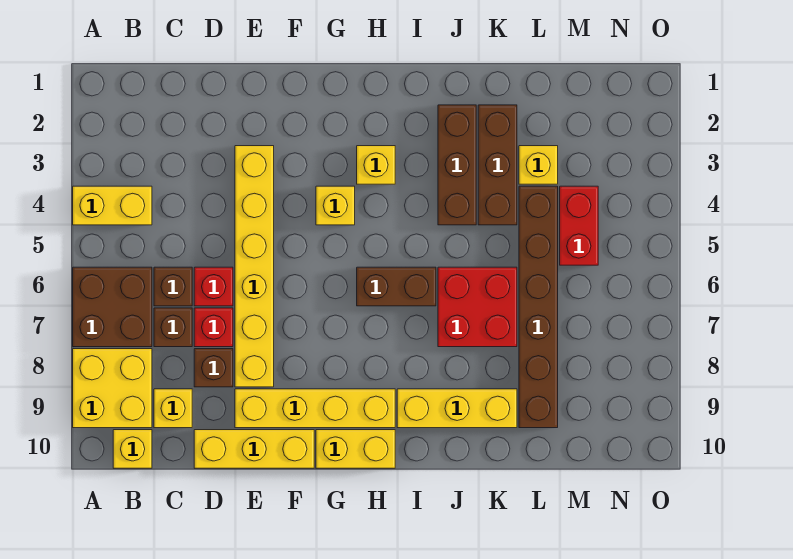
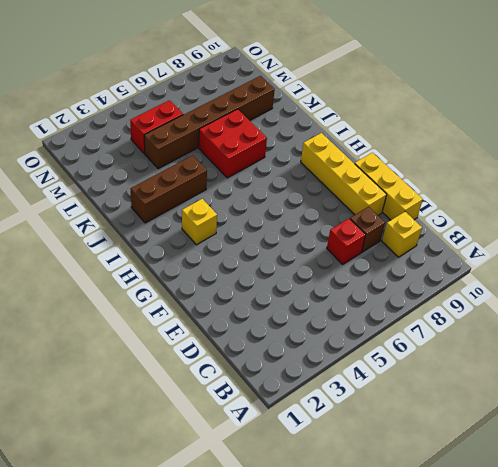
none -> yellow brick A4:B4 level 1
none -> brown brick A6:B7 level 1
none -> yellow brick A8:B9 level 1

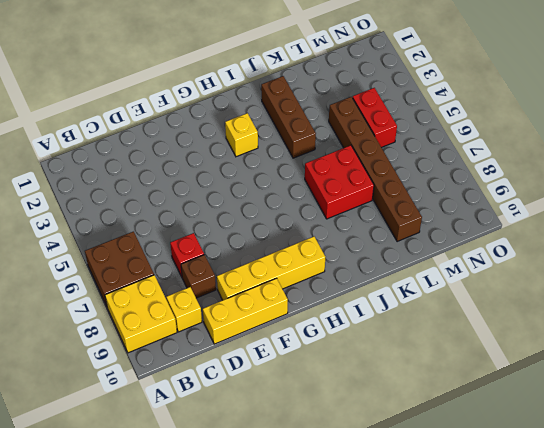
none -> yellow brick A4:B4 level 1
none -> yellow brick B10 level 1
none -> brown brick C6 level 1

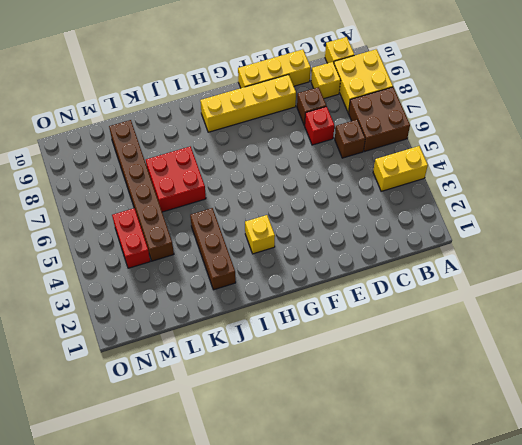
none -> brown brick C7 level 1
none -> red brick D6 level 1
none -> yellow brick E3:E8 level 1

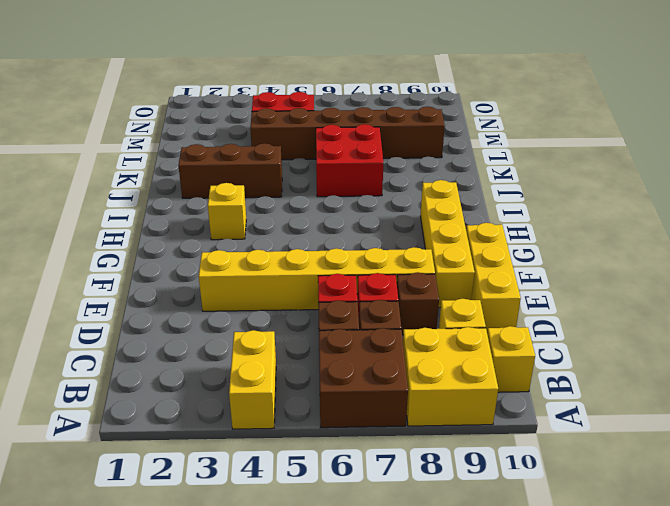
none -> yellow brick G4 level 1
none -> yellow brick G10:H10 level 1
none -> brown brick H6:I6 level 1

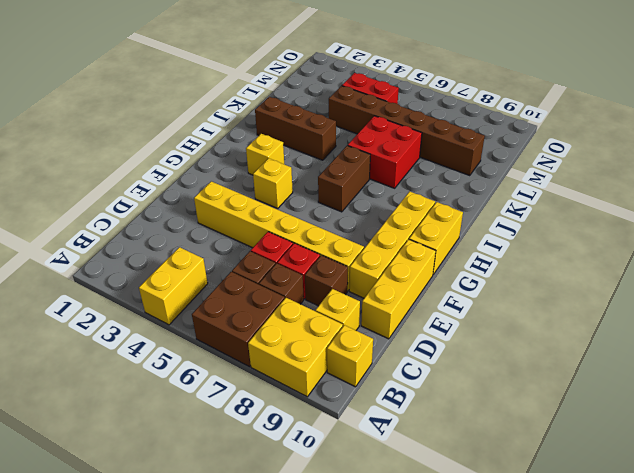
none -> yellow brick I9:K9 level 1
none -> brown brick K2:K4 level 1
none -> yellow brick L3 level 1

